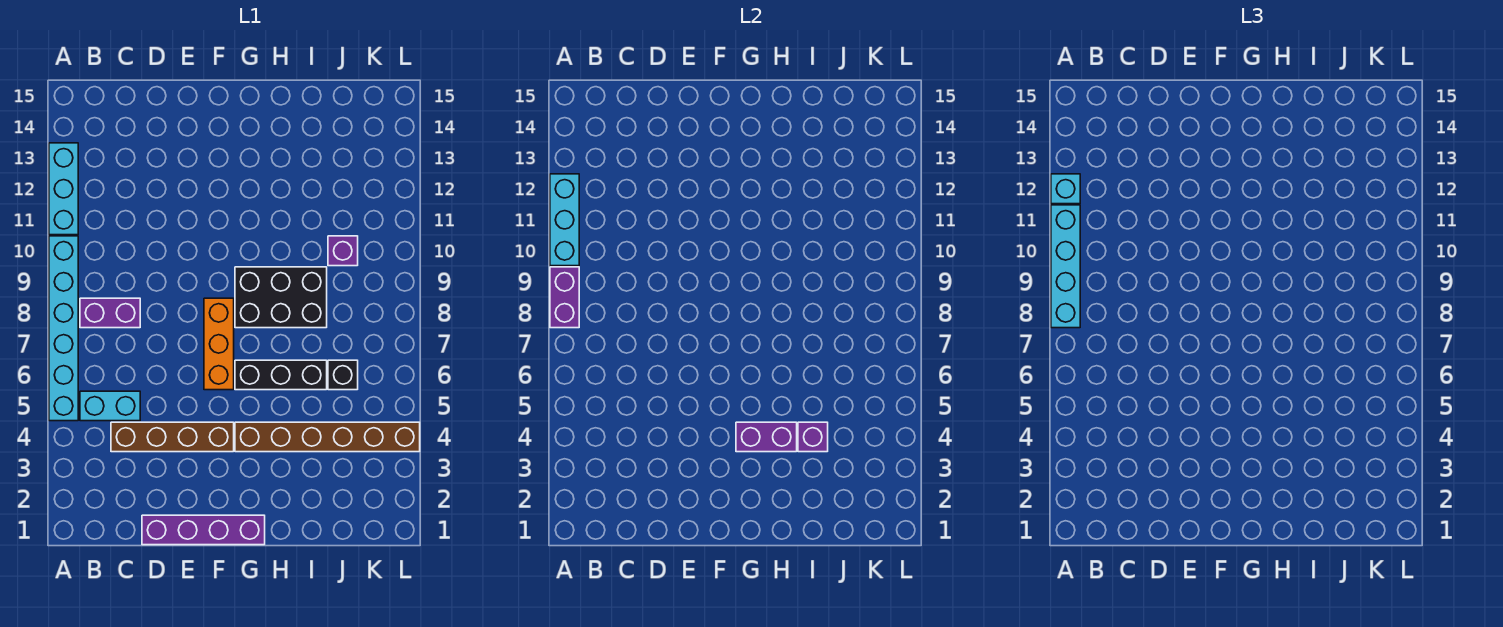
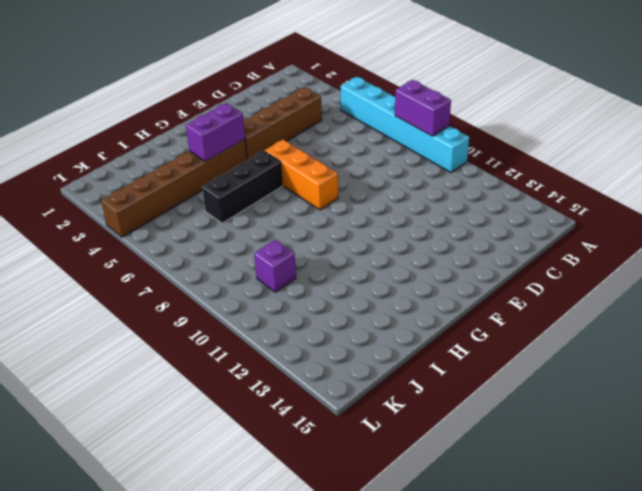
none -> cyan brick A11:A13 level 1
none -> cyan brick B5:C5 level 1
none -> purple brick B8:C8 level 1

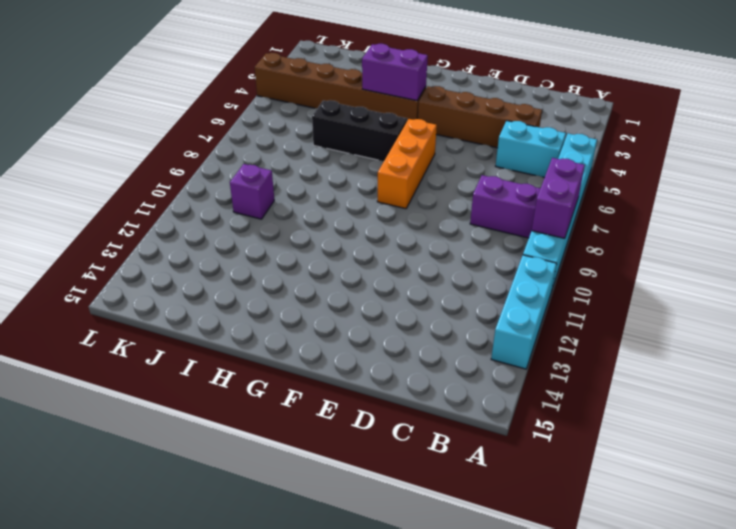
none -> purple brick D1:G1 level 1
none -> black brick G8:I9 level 1
none -> black brick J6 level 1

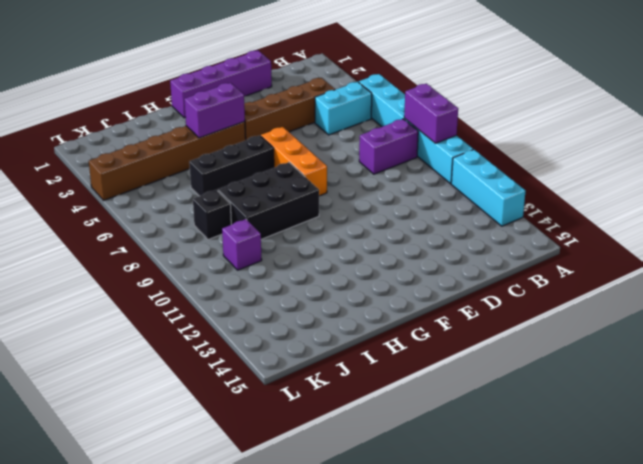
black brick J8 level 1 -> black brick J6 level 1
none -> cyan brick A10:A12 level 2
none -> purple brick I4 level 2
none -> cyan brick A8:A11 level 3

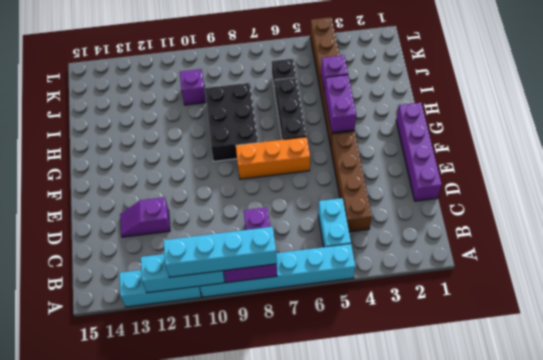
purple slope D12:D13 level 1 top 12 -> none
none -> cyan brick A12 level 3

